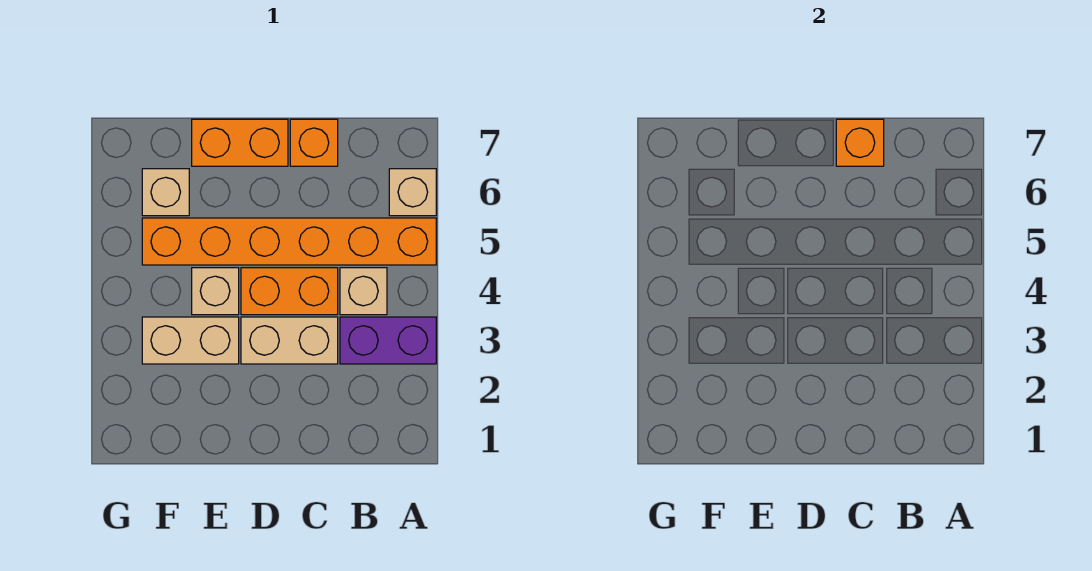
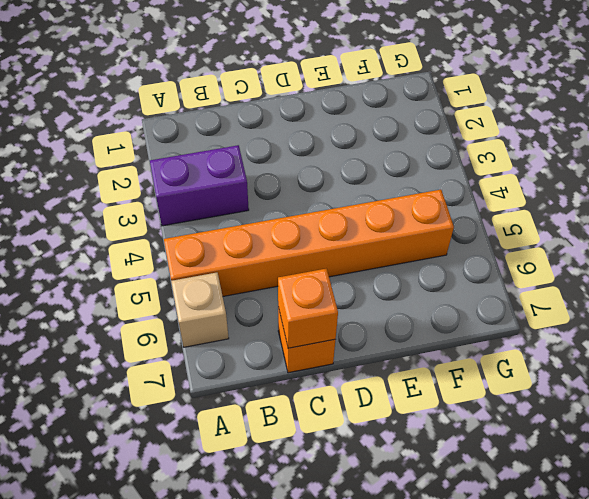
none -> tan brick B4 level 1
none -> tan brick C3:D3 level 1
none -> orange brick C4:D4 level 1

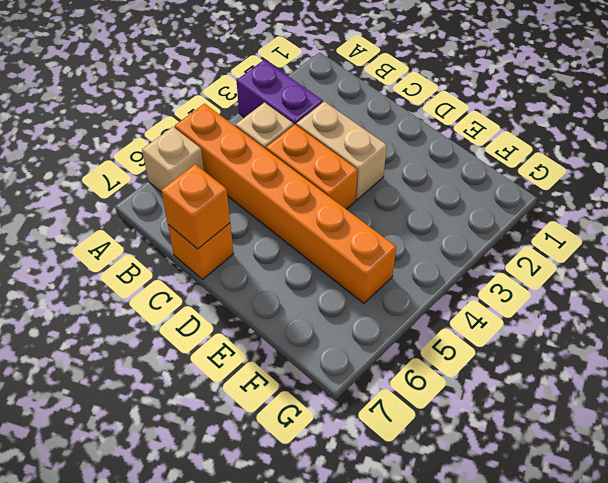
none -> orange brick D7:E7 level 1
none -> tan brick E3:F3 level 1
none -> tan brick E4 level 1

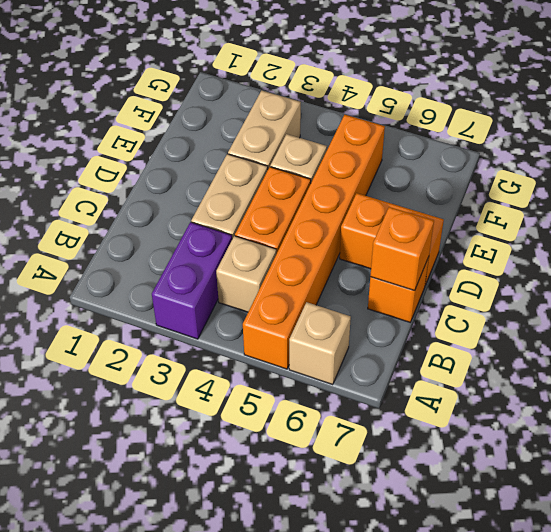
orange brick D6:D7 level 1 -> orange brick D7:E7 level 1
none -> tan brick F6 level 1

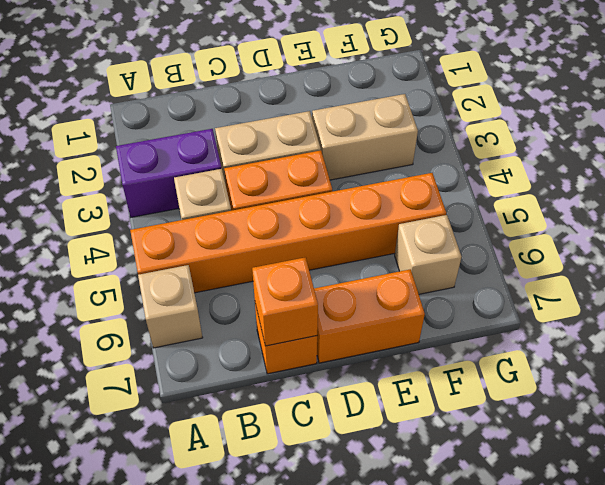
none -> tan brick E4 level 1

